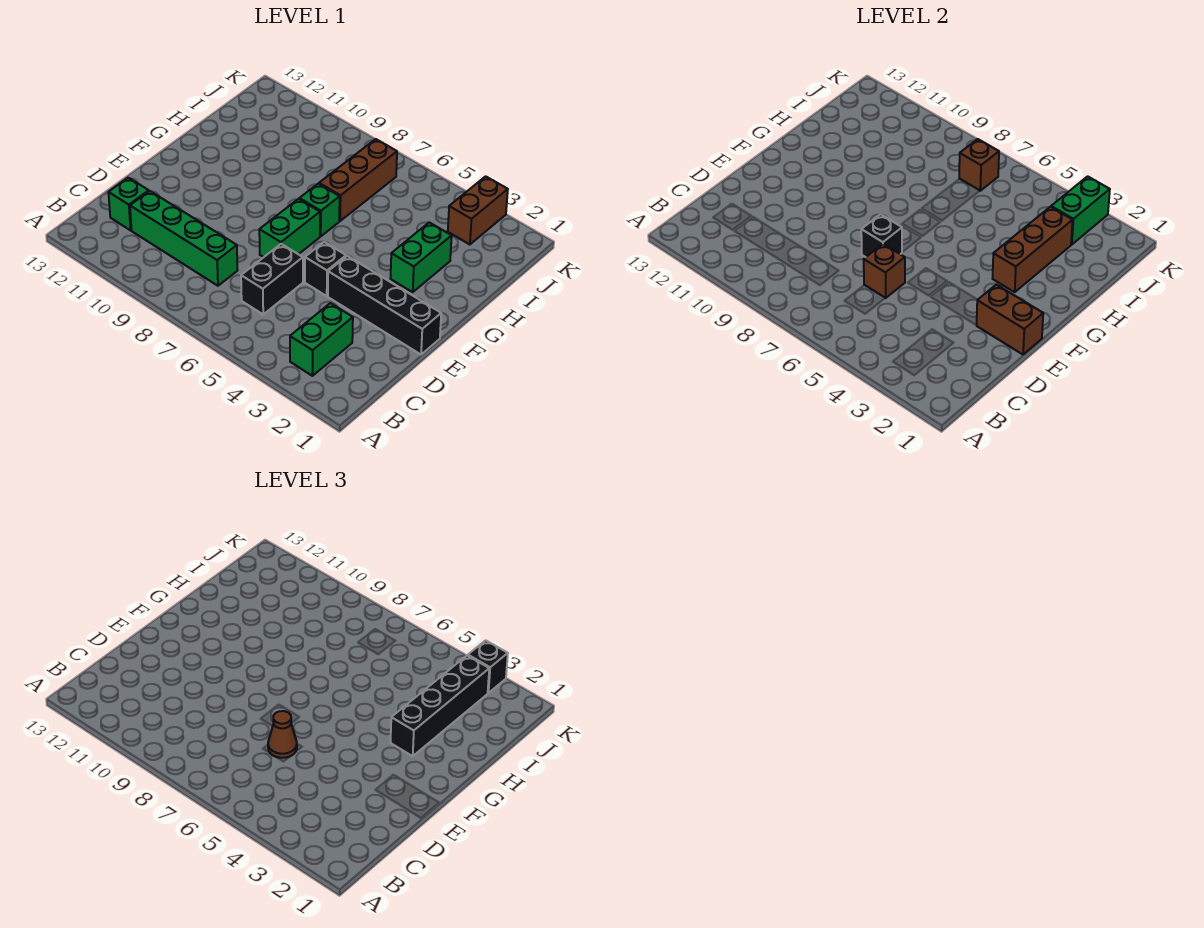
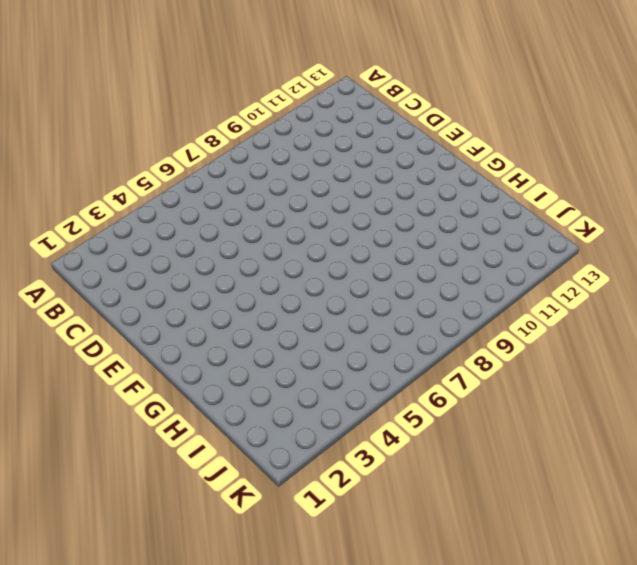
none -> green brick B3:C3 level 1
none -> black brick C6:D6 level 1
none -> green brick C8:C11 level 1

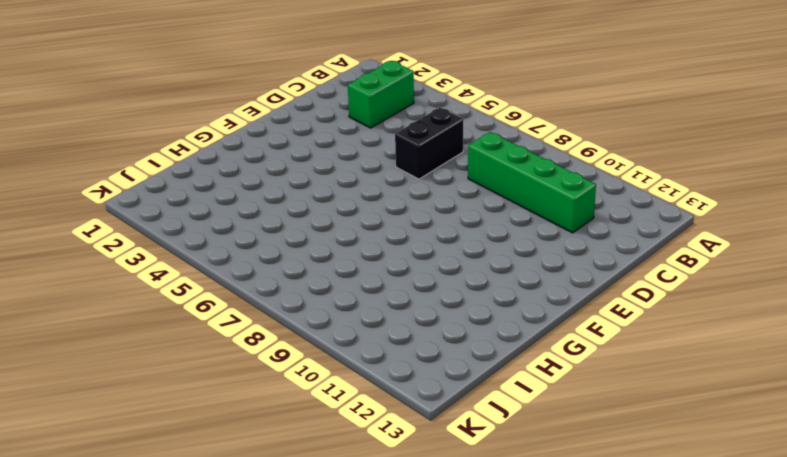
none -> green brick C12 level 1
none -> black brick E1:E4 level 1
none -> black brick E5 level 1

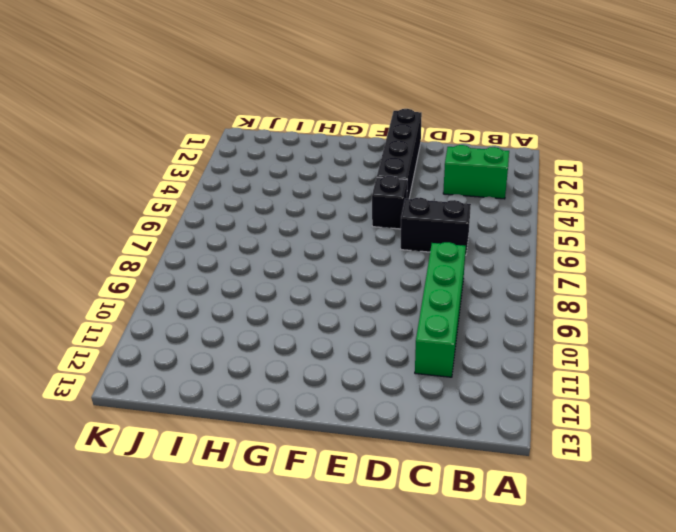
none -> green brick C12 level 1
none -> green brick E7:F7 level 1
none -> green brick G3:H3 level 1

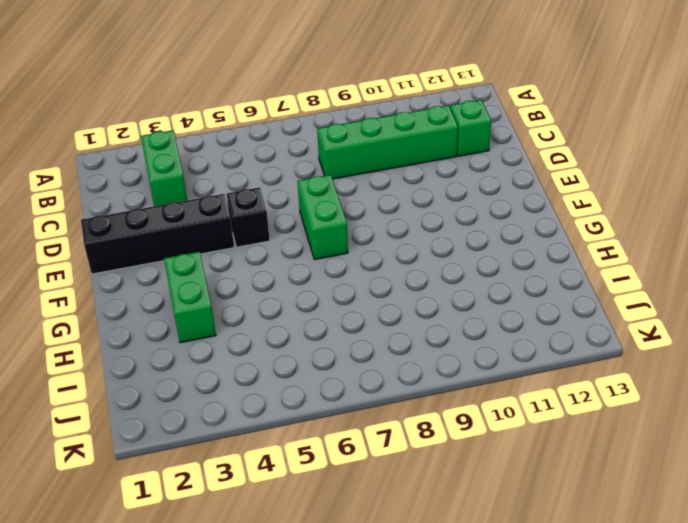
none -> black brick C6:D6 level 1
none -> green brick G7 level 1
none -> brown brick H7:J7 level 1

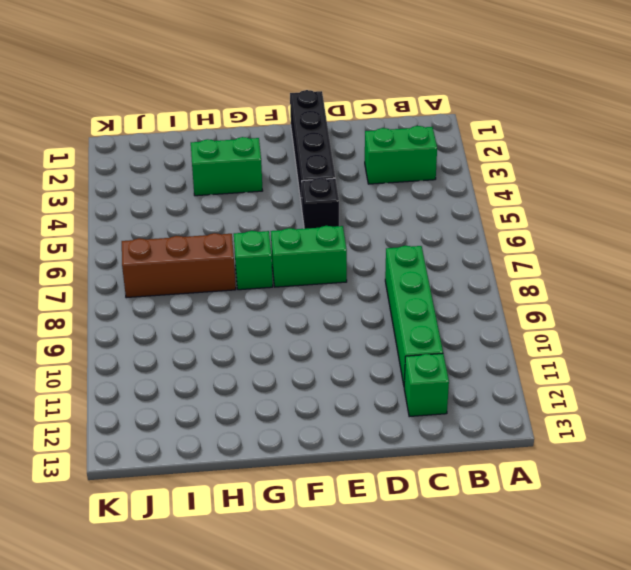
none -> black brick C6:D6 level 1
none -> brown brick J3:K3 level 1
none -> brown brick D6 level 2

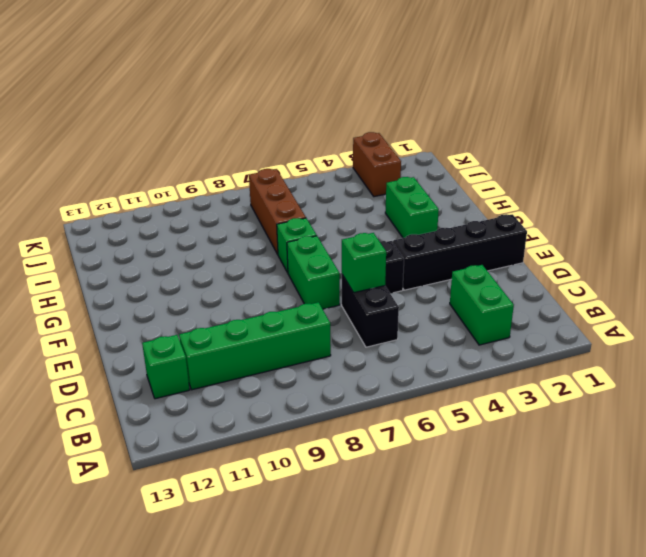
green brick D6 level 2 -> brown brick D6 level 2
none -> brown brick E1:E2 level 2
none -> black brick E7 level 2
none -> brown brick G3:I3 level 2

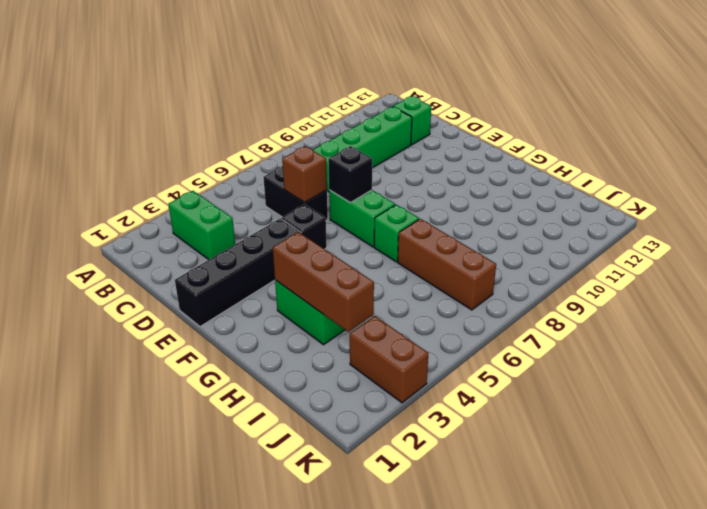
none -> brown brick E1:E2 level 2
none -> green brick J3:K3 level 2
none -> brown brick J7 level 2

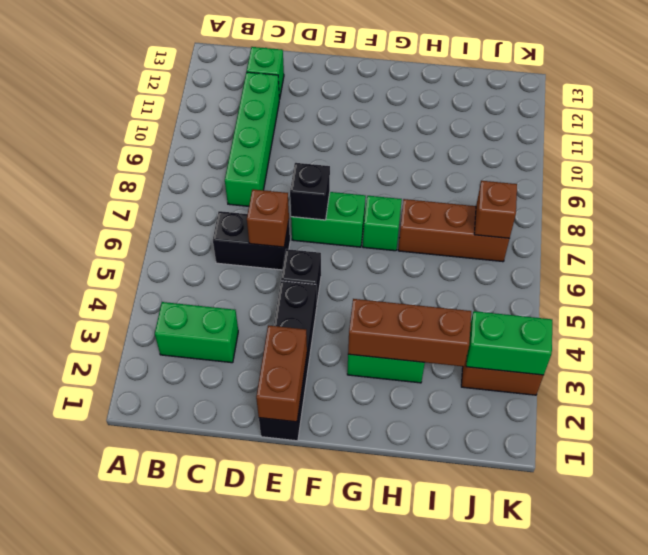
none -> brown cone D6 level 3
none -> black brick G3:J3 level 3
none -> black brick K3 level 3

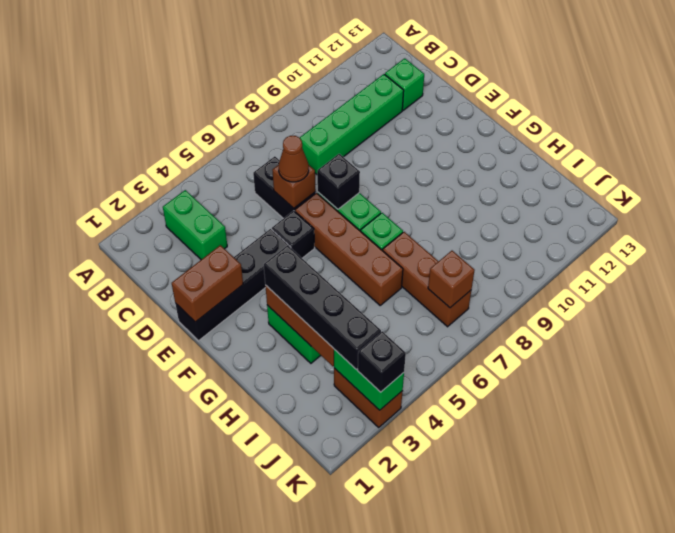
brown brick E6:H6 level 1 -> none

